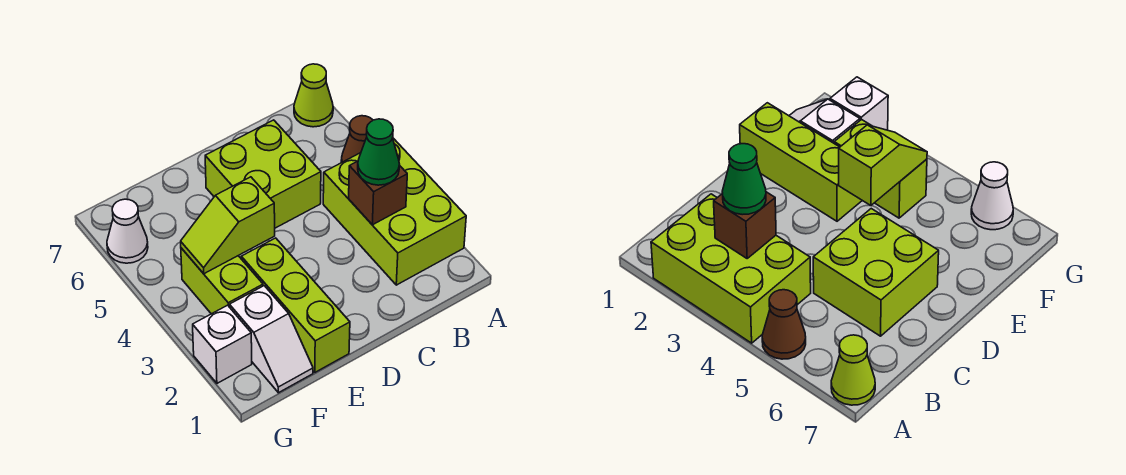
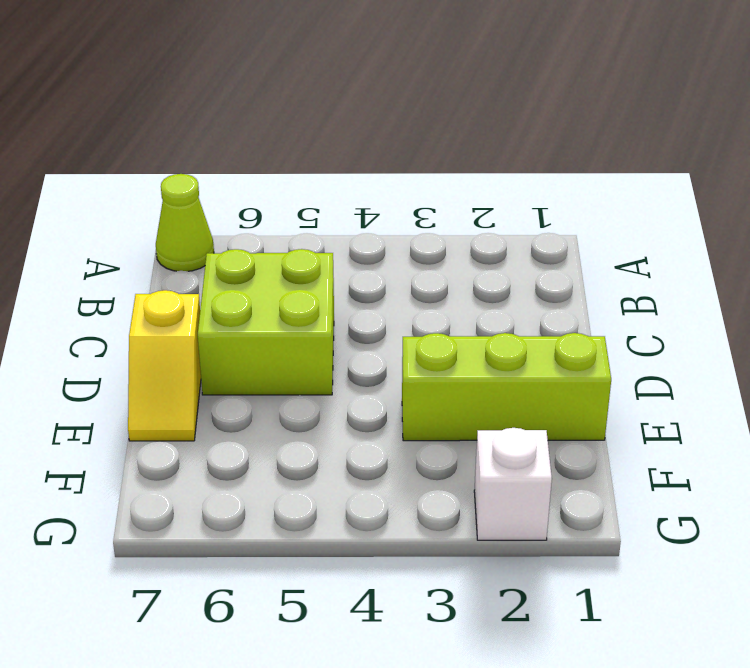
yellow slope D7:E7 level 1 top D -> none
none -> lime brick A2:B4 level 1
none -> brown cone A5 level 1
none -> white slope F1:F2 level 1 top 2

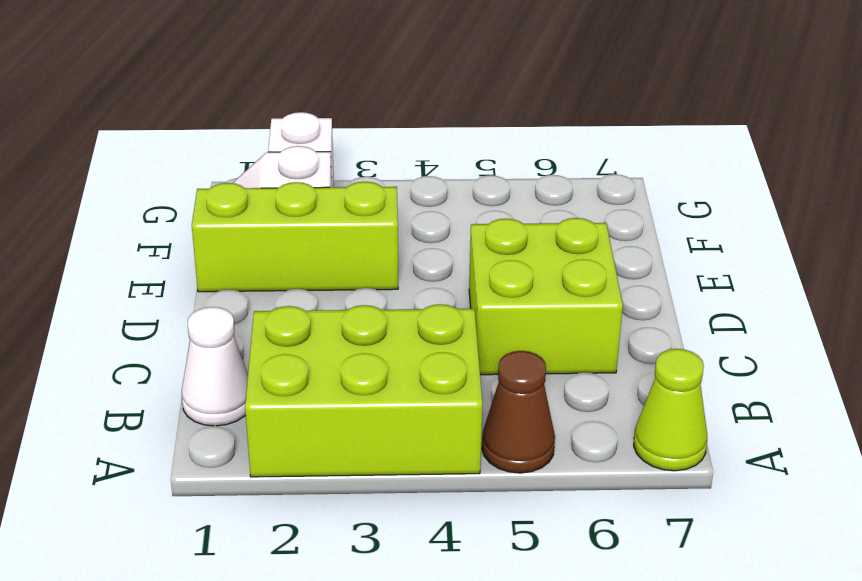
white cone B1 level 1 -> white cone G6 level 1
none -> lime brick F3:F4 level 1
none -> brown brick B3 level 2
none -> lime slope E4:F4 level 2 top E

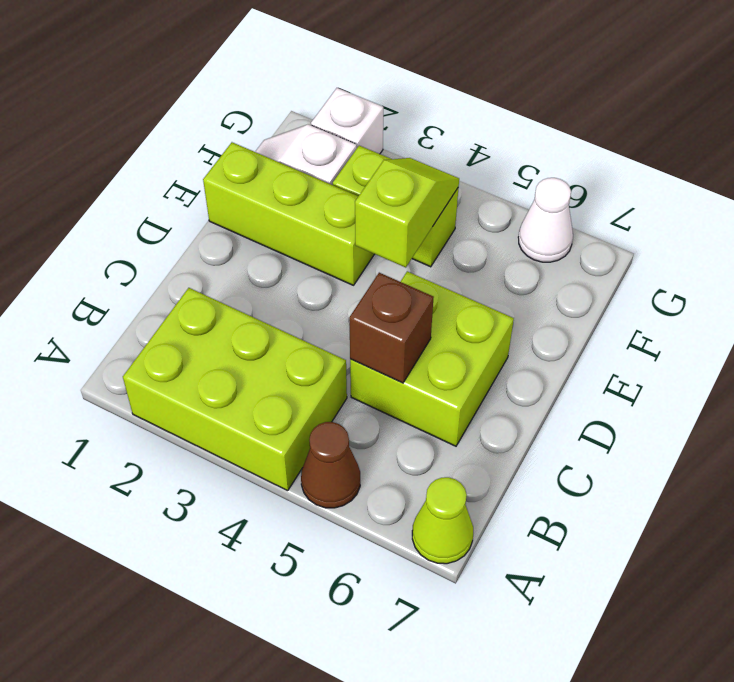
brown brick C5 level 2 -> brown brick B3 level 2
none -> green cone B3 level 3

